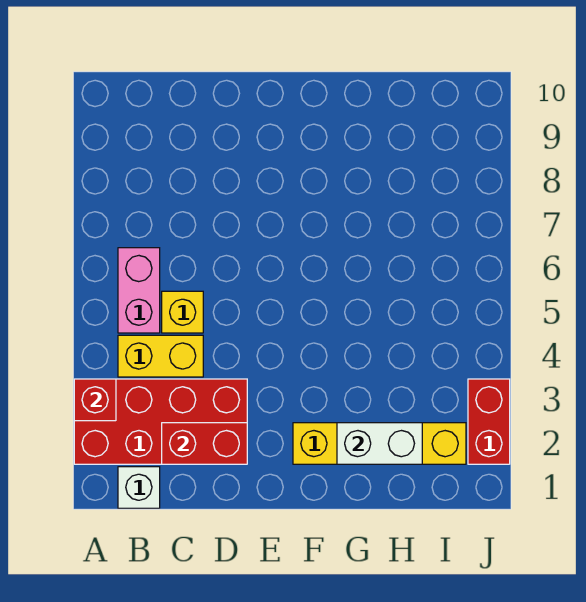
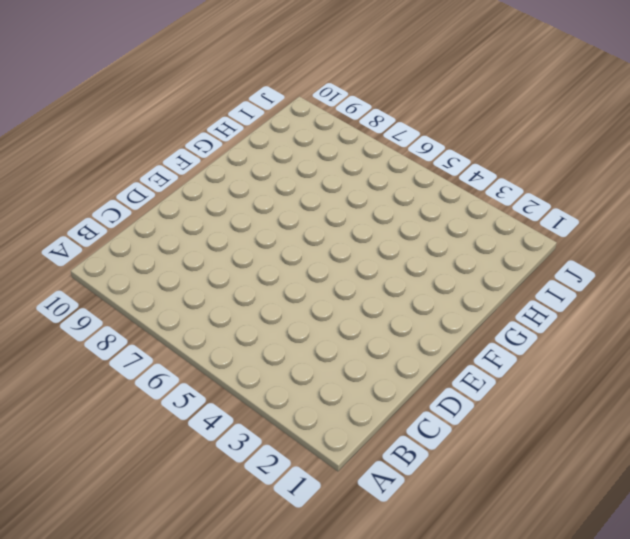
none -> red brick A2:D3 level 1
none -> white brick B1 level 1

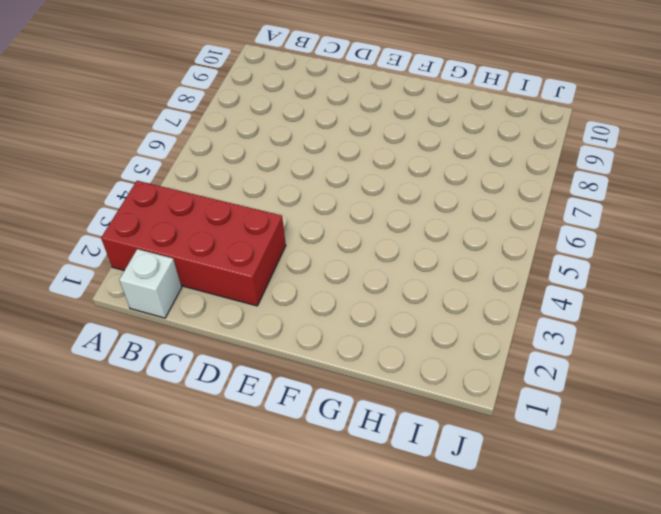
none -> yellow brick B4:C4 level 1
none -> pink brick B5:B6 level 1

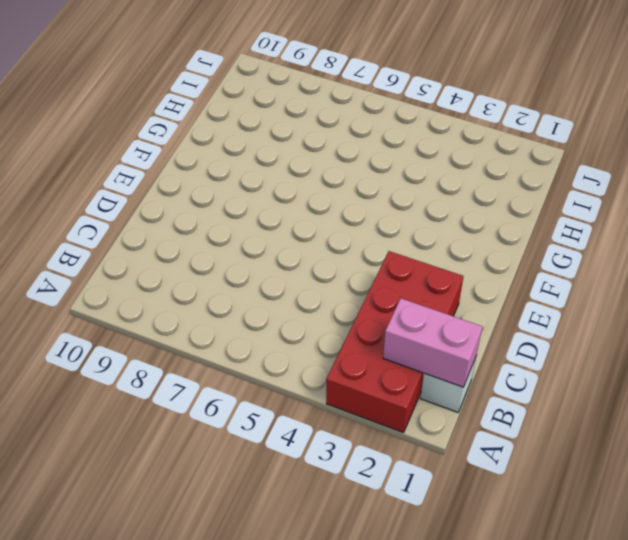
pink brick B1:B2 level 2 -> pink brick B5:B6 level 1
none -> yellow brick B4:C4 level 1
none -> yellow brick C5 level 1

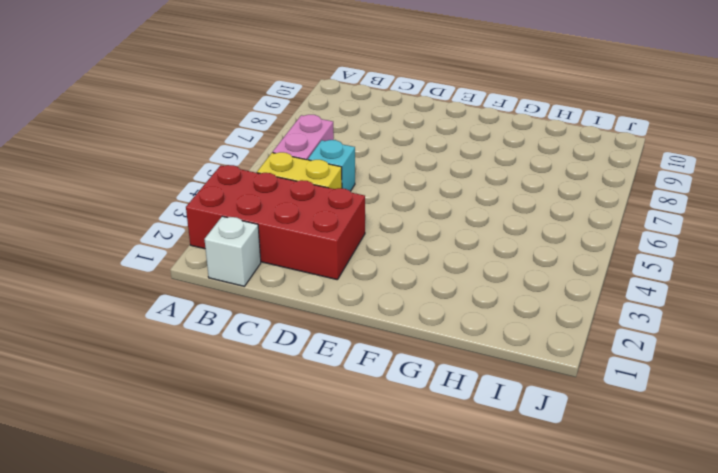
cyan brick C5 level 1 -> yellow brick C5 level 1
none -> yellow brick F2:I2 level 1
none -> red brick J2:J3 level 1

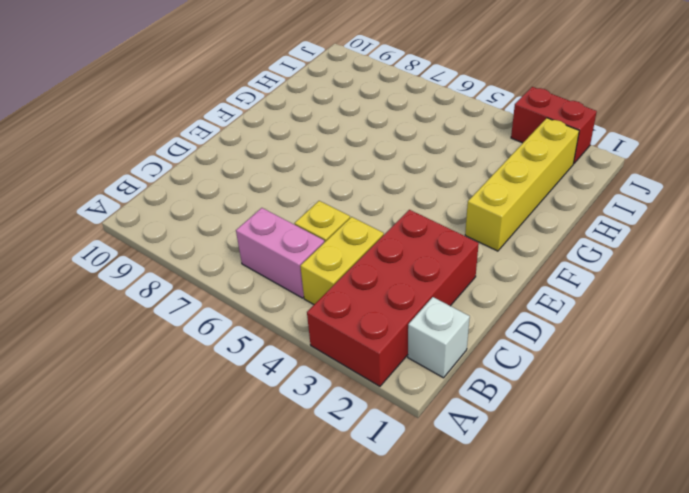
none -> red brick A3 level 2
none -> red brick C2:D2 level 2

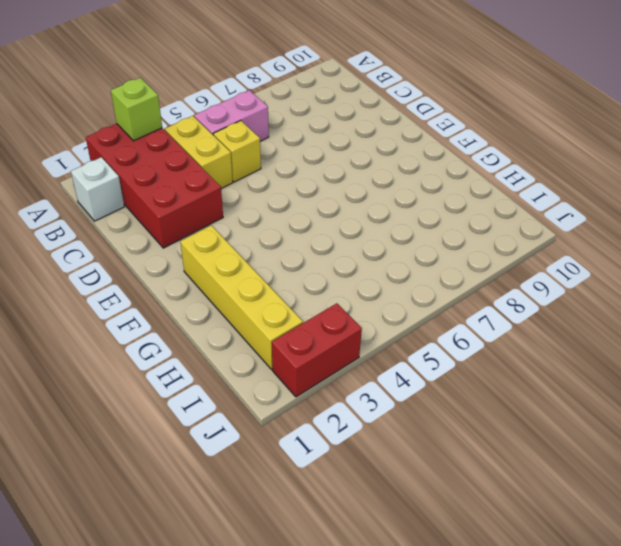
lime brick A3 level 2 -> red brick A3 level 2
none -> red brick C2:D2 level 2
none -> white brick G2:H2 level 2

